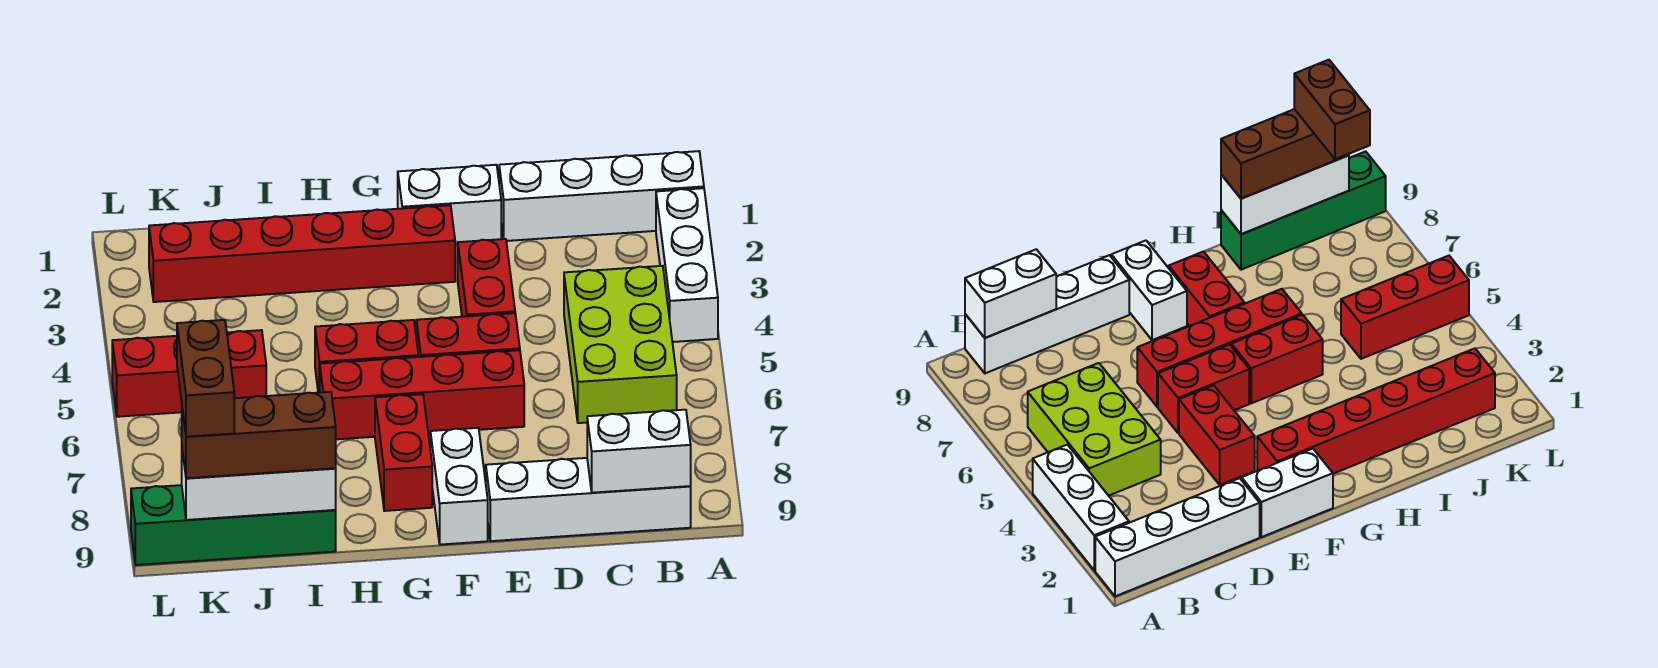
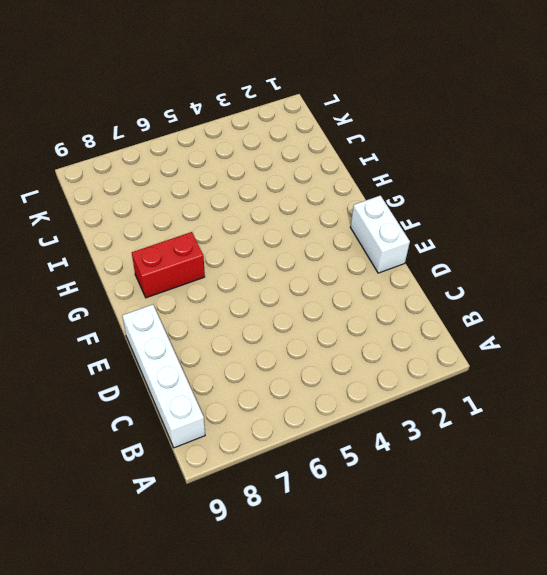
none -> white brick A1:D1 level 1
none -> white brick A2:A4 level 1
none -> lime brick B4:C6 level 1

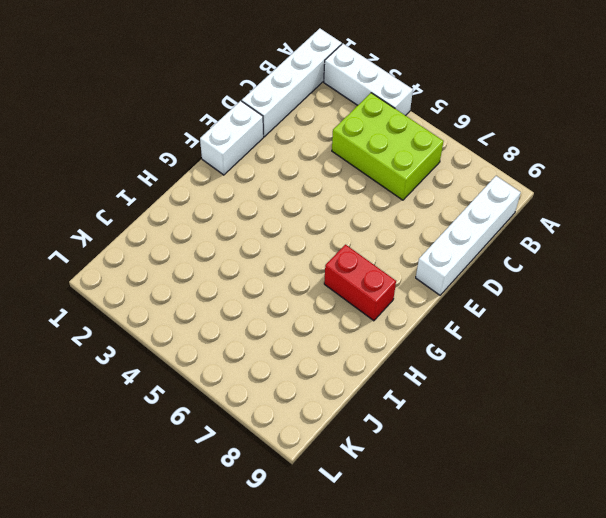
none -> red brick E3:E4 level 1
none -> red brick E5:F5 level 1
none -> red brick E6:H6 level 1

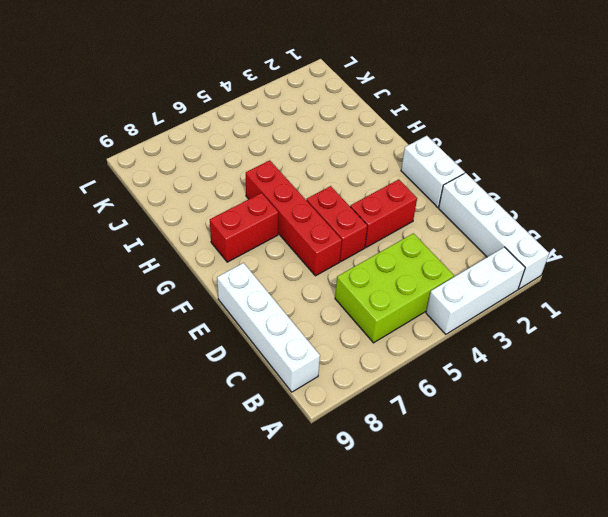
none -> red brick F2:K2 level 1
none -> white brick F8:F9 level 1
none -> red brick G5:H5 level 1

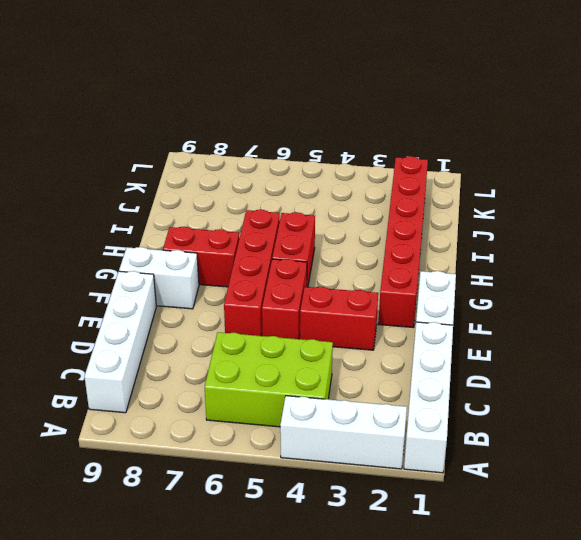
none -> green brick I9:L9 level 1
none -> red brick J5:L5 level 1
none -> white brick B9:C9 level 2

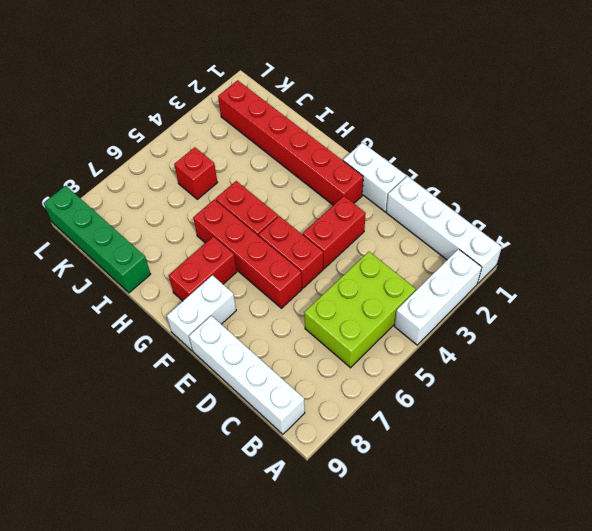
red brick J5 level 1 -> red brick J5:L5 level 1
none -> white brick B9:C9 level 2
none -> white brick I9:K9 level 2
none -> brown brick I9:K9 level 3

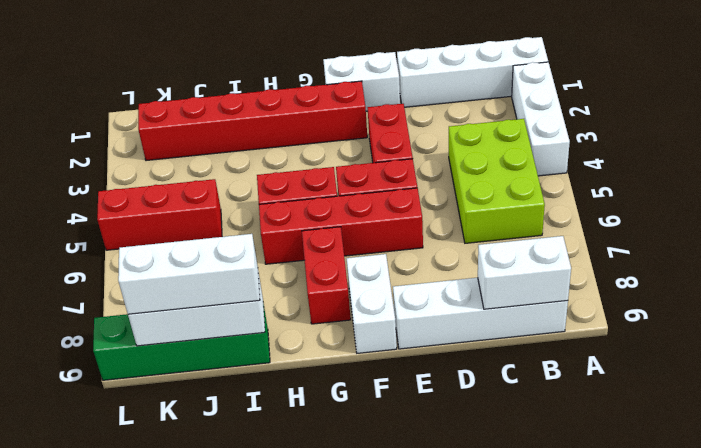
white brick I9:K9 level 3 -> brown brick I9:K9 level 3
none -> brown brick K8:K9 level 4

